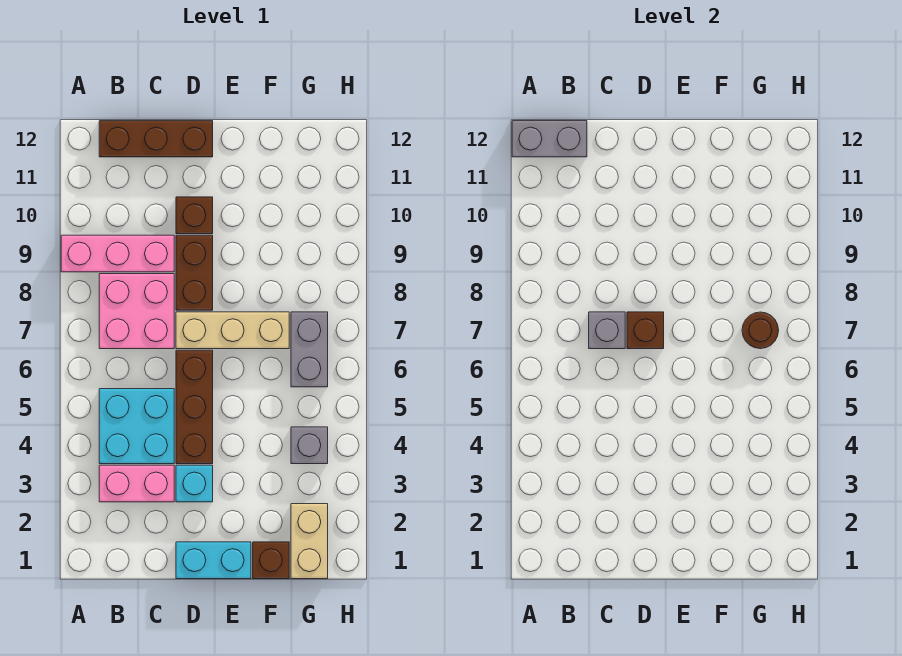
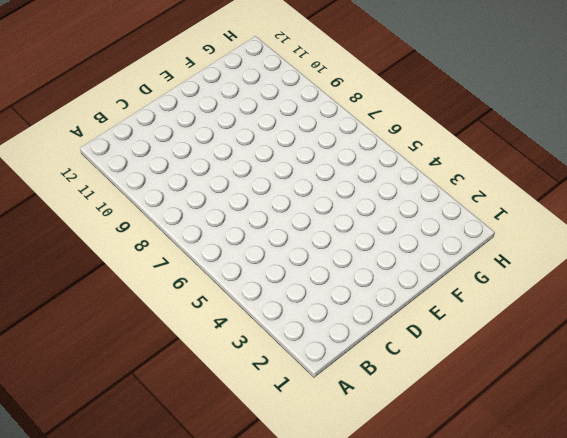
none -> pink brick A9:C9 level 1
none -> pink brick B3:C3 level 1
none -> cyan brick B4:C5 level 1

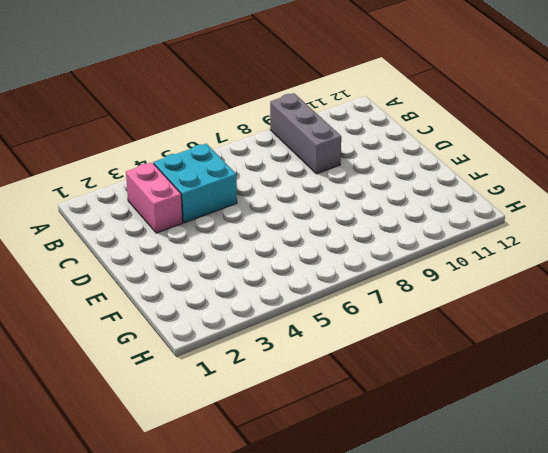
grey brick A9:C9 level 1 -> pink brick A9:C9 level 1
none -> pink brick B7:C8 level 1
none -> brown brick B12:D12 level 1
none -> cyan brick D1:E1 level 1

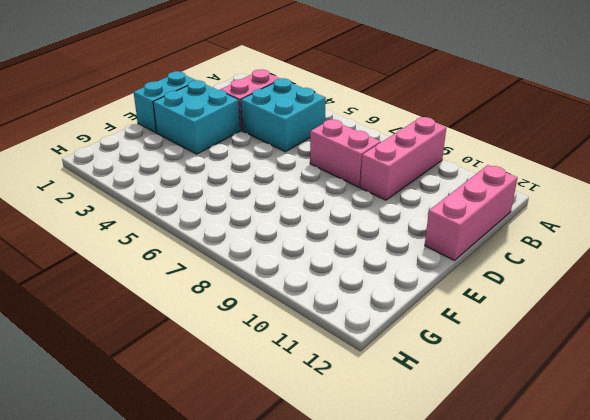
pink brick B12:D12 level 1 -> brown brick B12:D12 level 1
pink brick C7:C8 level 1 -> pink brick B7:C8 level 1
cyan brick D2:E3 level 1 -> cyan brick D3 level 1
none -> brown brick D4:D6 level 1
none -> tan brick D7:F7 level 1
none -> brown brick D8:D9 level 1

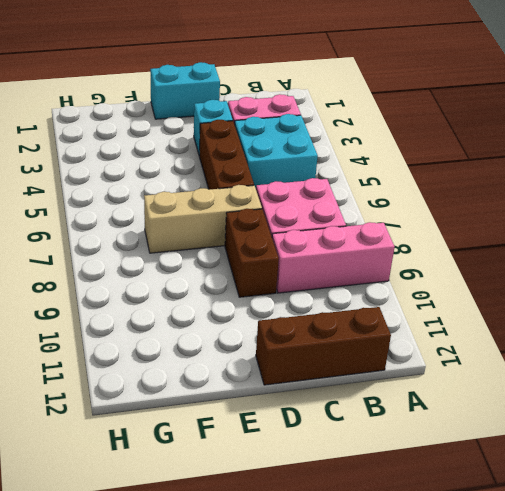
none -> brown brick D10 level 1
none -> brown brick F1 level 1
none -> tan brick G1:G2 level 1

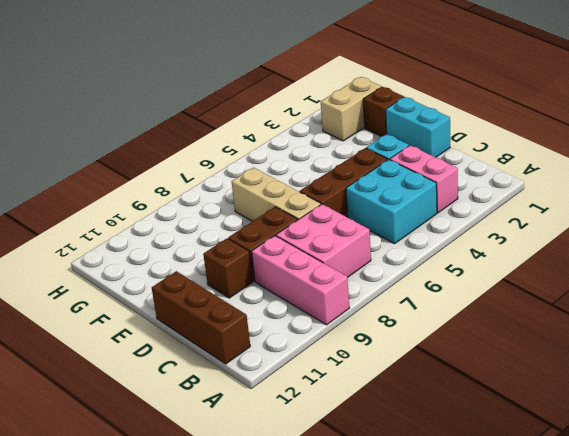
none -> grey brick G4 level 1
none -> grey brick G6:G7 level 1
none -> grey brick A12:B12 level 2

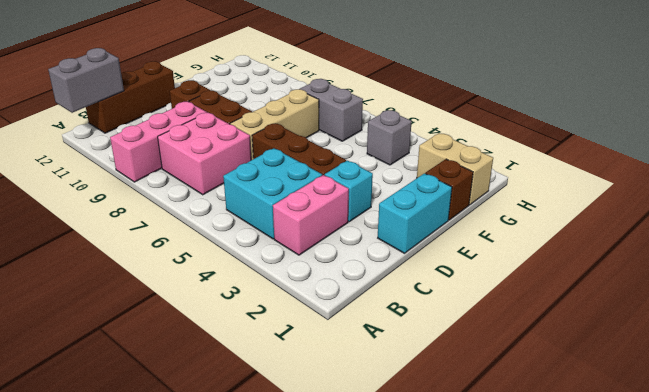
none -> grey brick C7 level 2
none -> brown brick D7 level 2
none -> brown round brick G7 level 2

